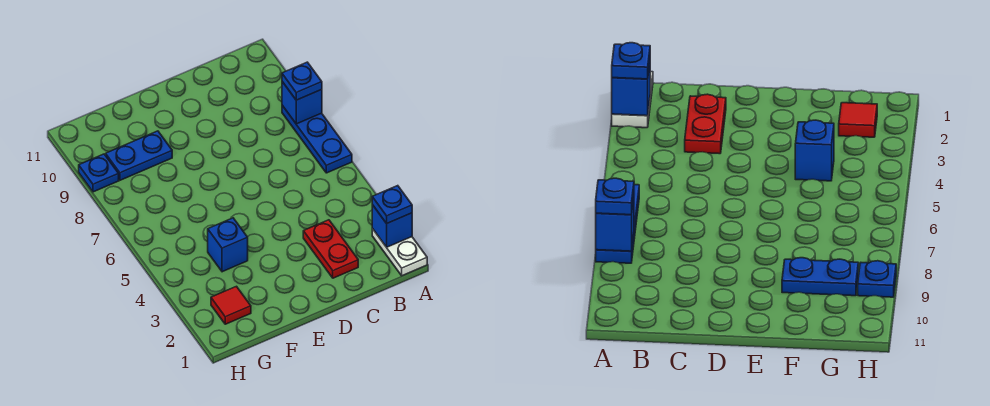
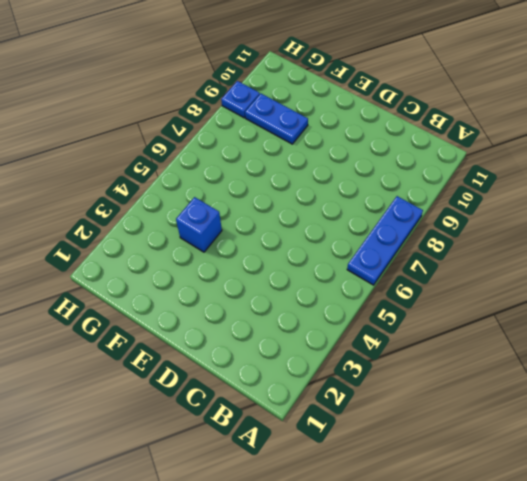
none -> white plate A1:A2 level 1
none -> red plate C2:C3 level 1

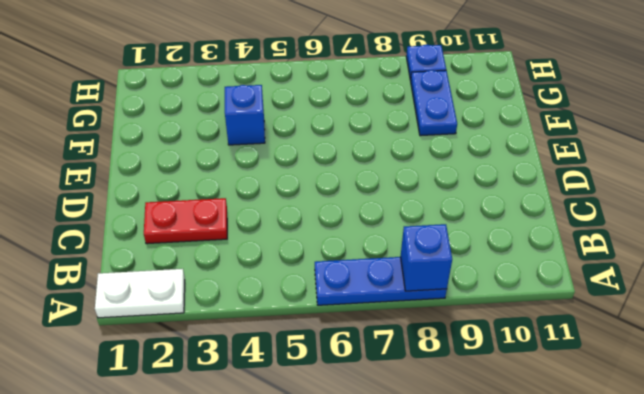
none -> red tile G2 level 1
none -> blue brick A2 level 2

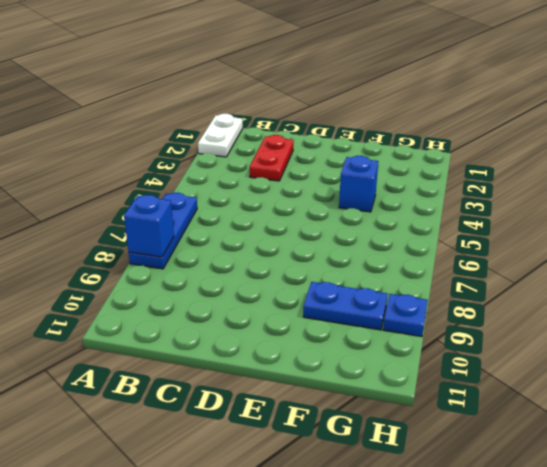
none -> red tile G2 level 1
none -> blue brick A2 level 2

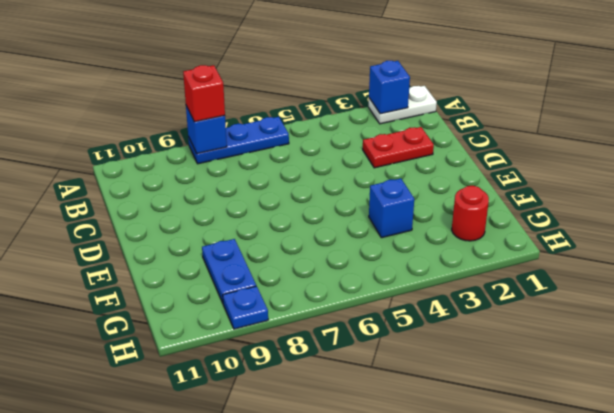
red brick A8 level 3 -> blue plate A8 level 3
red round brick G2 level 1 -> red tile G2 level 1
none -> blue plate A2 level 3

